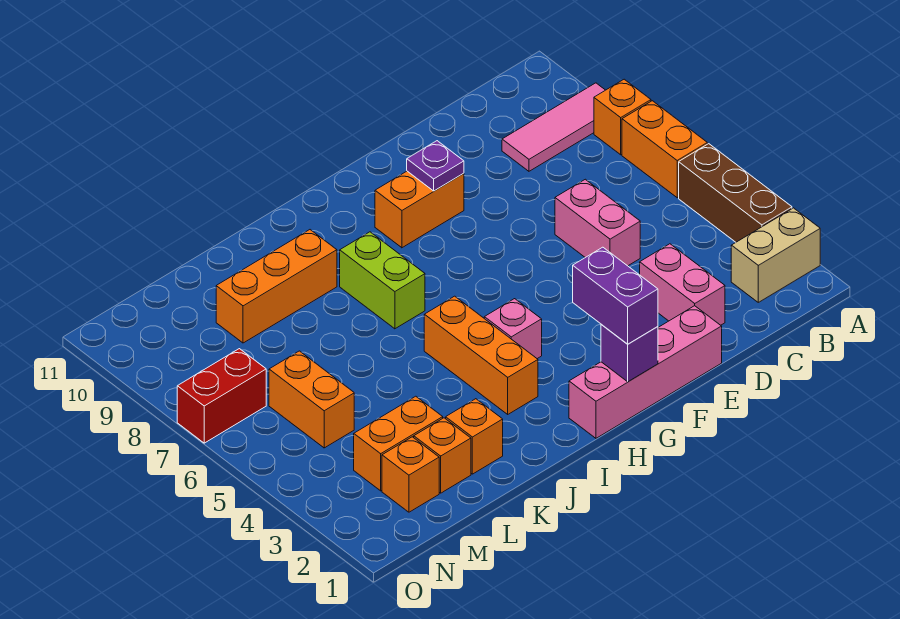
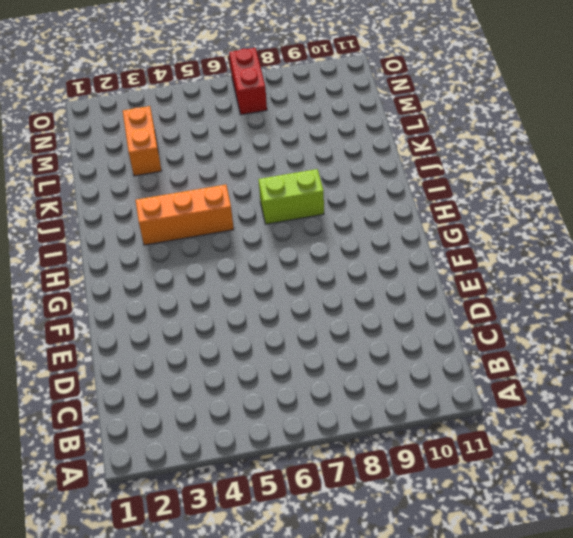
none -> tan brick A2:B2 level 1
none -> brown brick A3:A5 level 1
none -> orange brick A6:A7 level 1

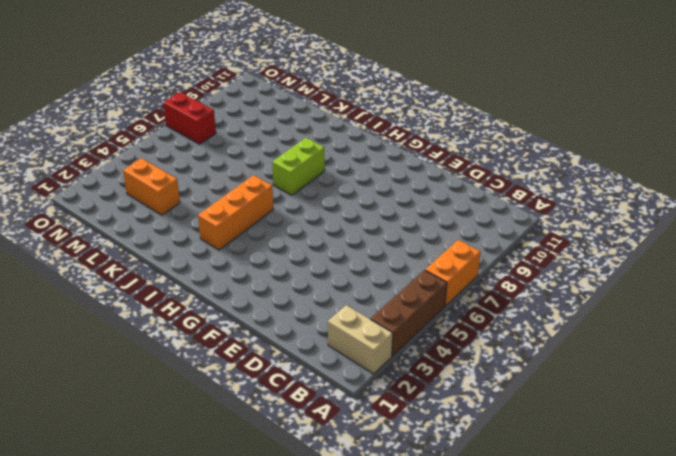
none -> orange brick A8 level 1
none -> pink tile A9:C9 level 1
none -> pink brick D2:D3 level 1

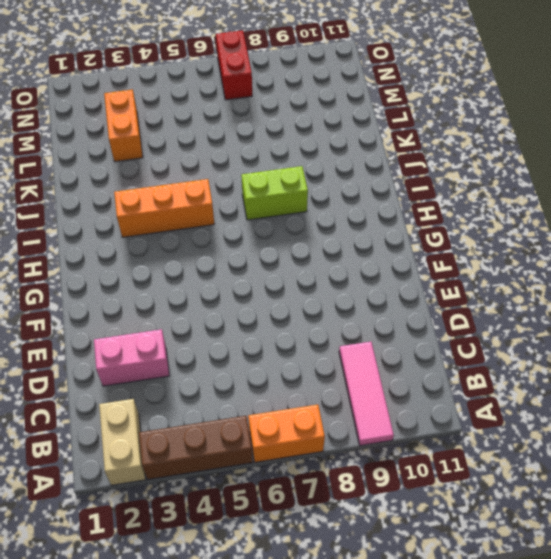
none -> orange brick A8 level 1
none -> pink brick D5:D6 level 1
none -> pink brick E1:H1 level 1

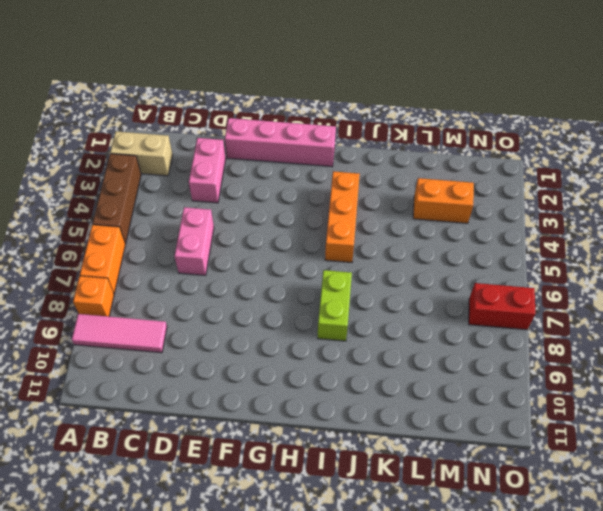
none -> orange brick F9:G9 level 1
none -> pink brick H4 level 1
none -> orange brick J9:L9 level 1

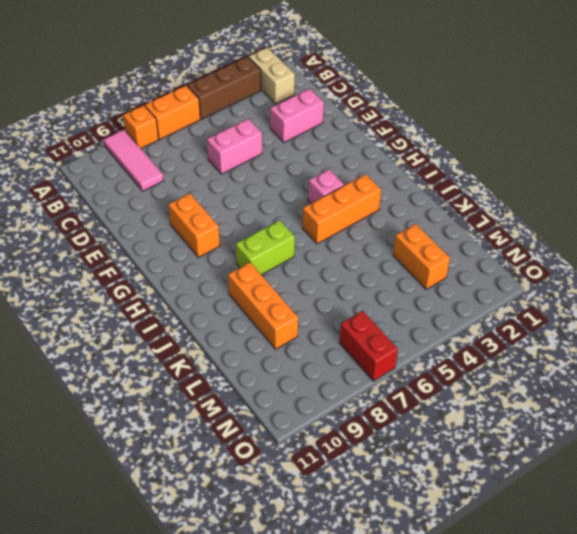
none -> pink brick E1:H1 level 1
none -> orange brick K2 level 1
none -> orange brick L2 level 1

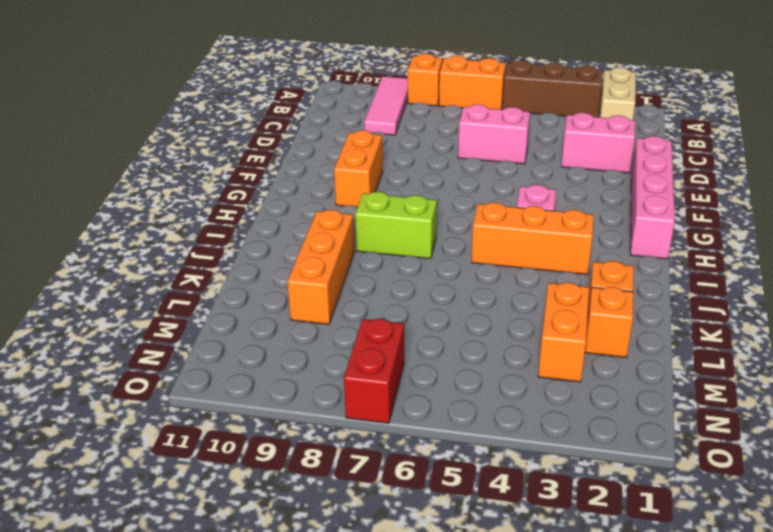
none -> orange brick M2 level 1
none -> orange brick M5:M6 level 1
none -> purple plate F9 level 2

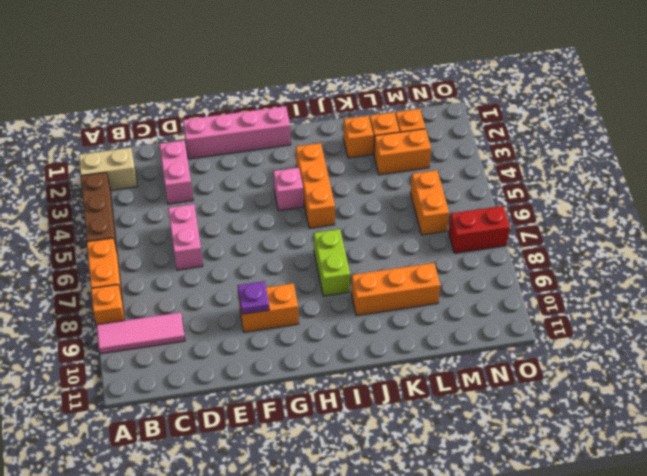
none -> purple brick G1 level 2
none -> purple brick G1:G2 level 3

